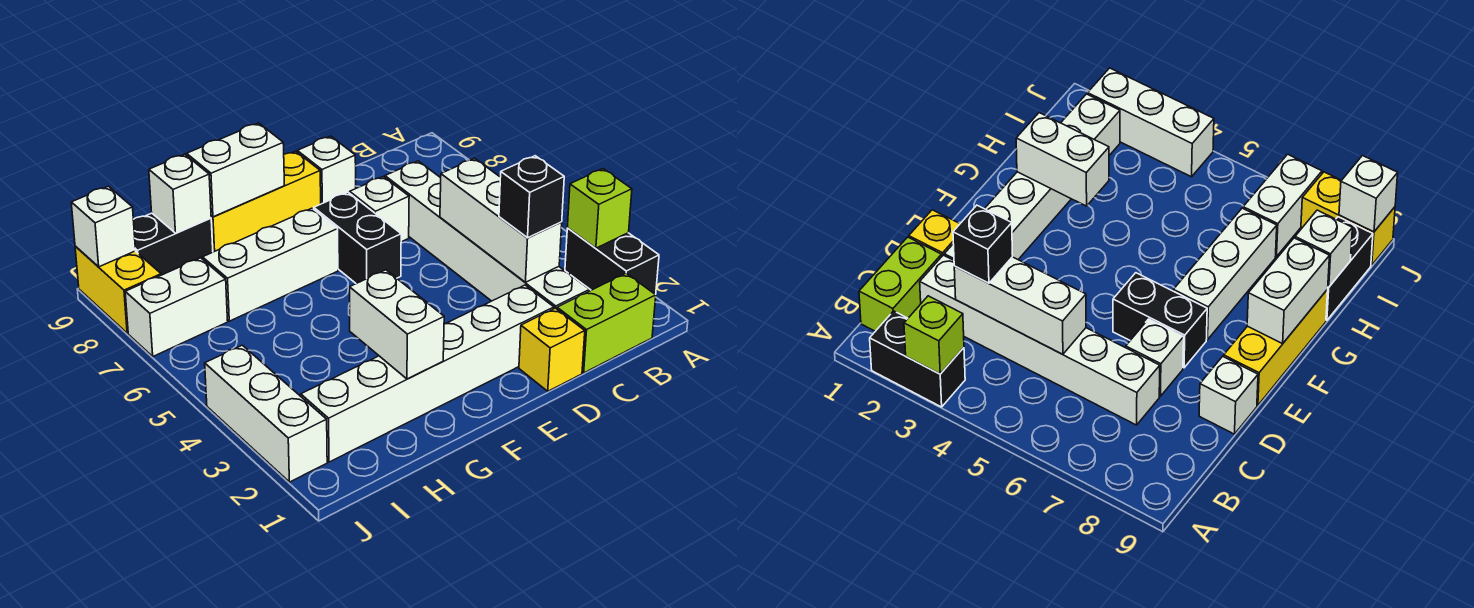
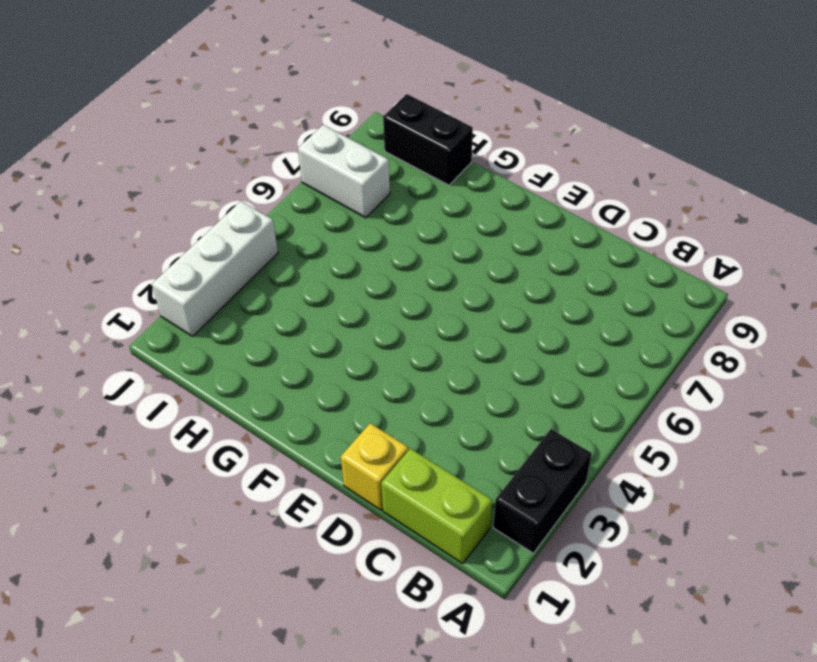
none -> white brick C2:C7 level 1
none -> white brick D2:I2 level 1
none -> white brick D7 level 1

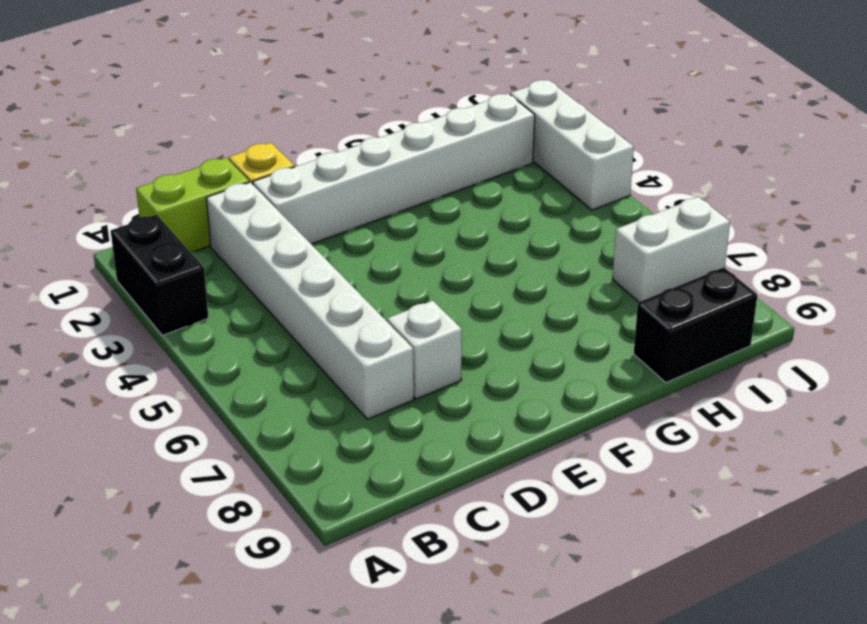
none -> white brick D9 level 1
none -> black brick E6:E7 level 1
none -> yellow brick E9:G9 level 1

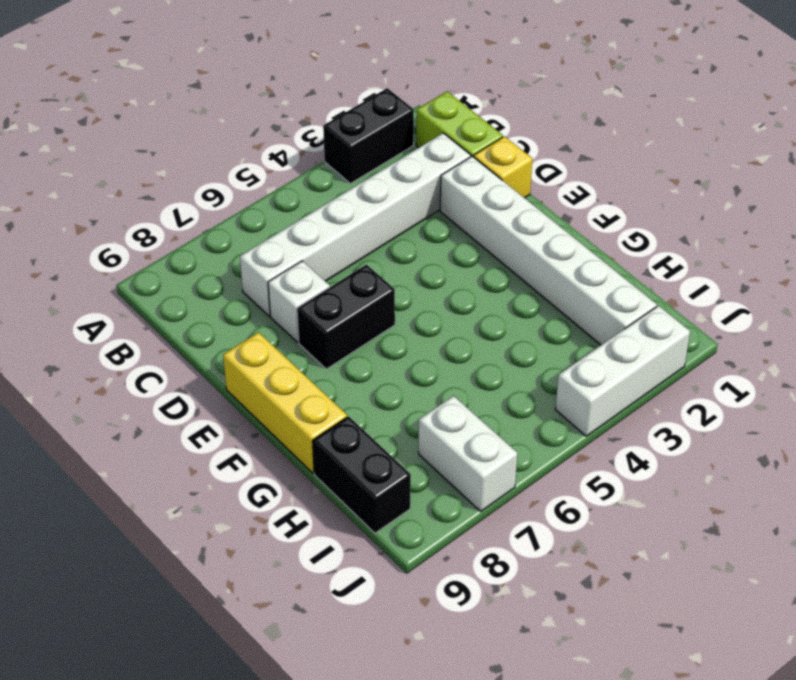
none -> white brick D9 level 1
none -> white brick F7:H7 level 1
none -> yellow brick J8:J9 level 1

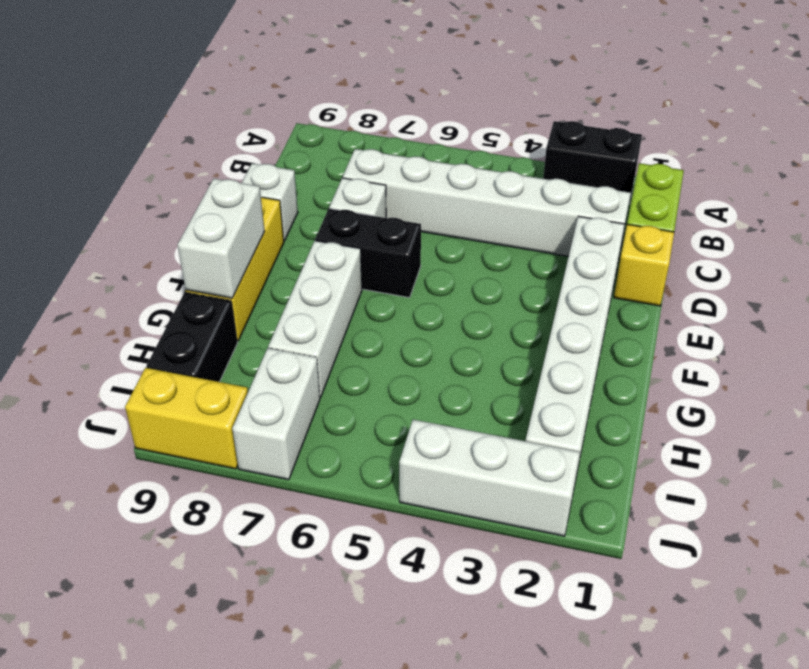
none -> lime brick A3 level 2
none -> white brick C3:C5 level 2
none -> white brick G2:G3 level 2

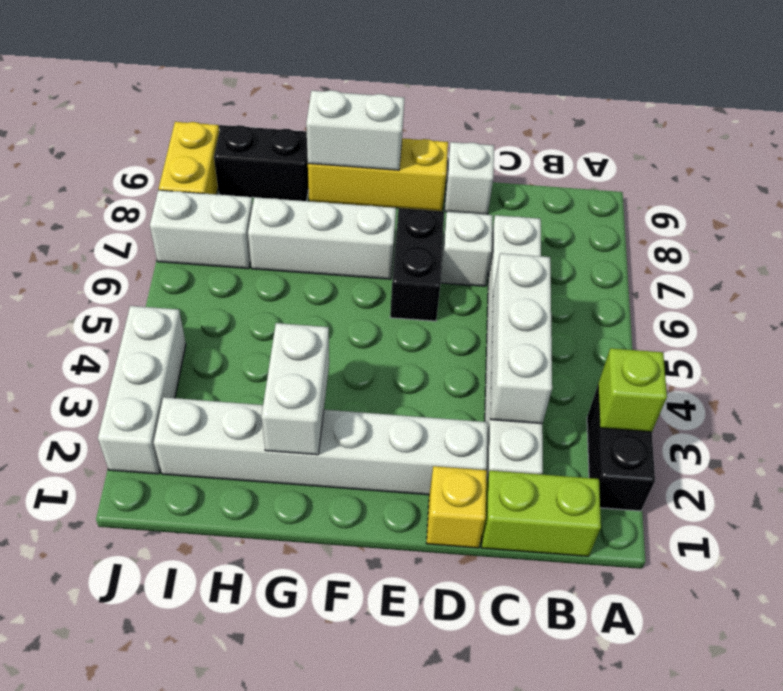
none -> white brick H9 level 2
none -> white brick J9 level 2
none -> black brick C3 level 3

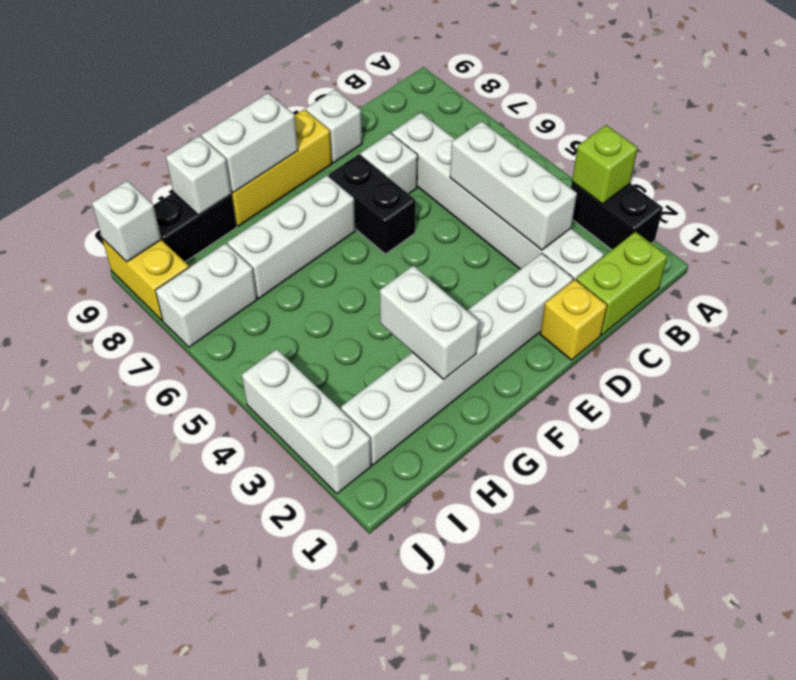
none -> black brick C3 level 3

